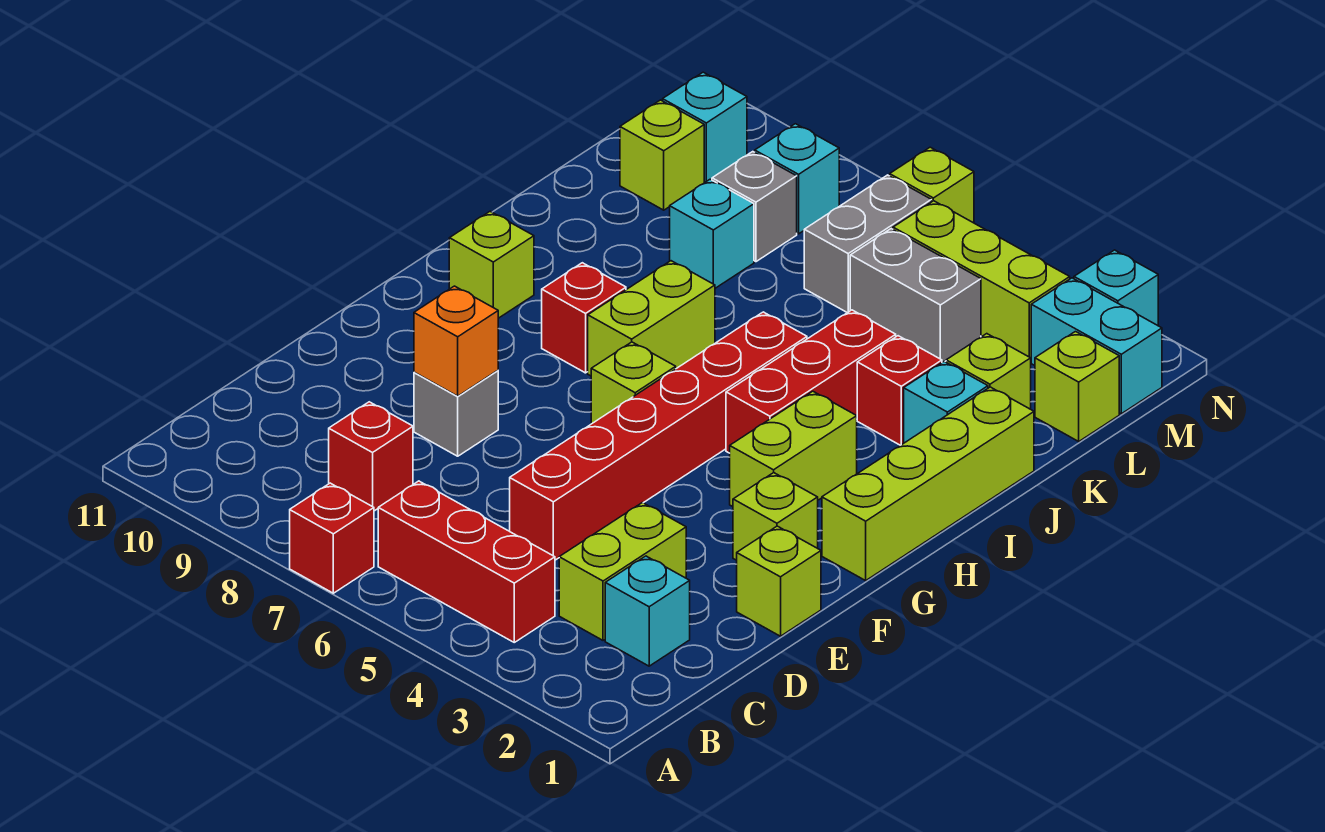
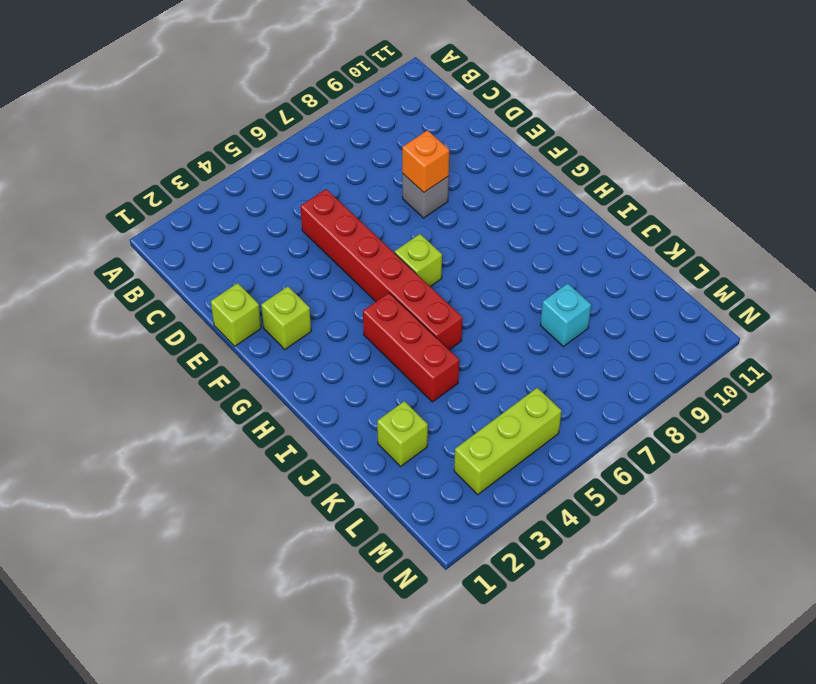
none -> red brick A7 level 1
none -> red brick B4:B6 level 1
none -> cyan brick C2 level 1
none -> lime brick C3:D3 level 1

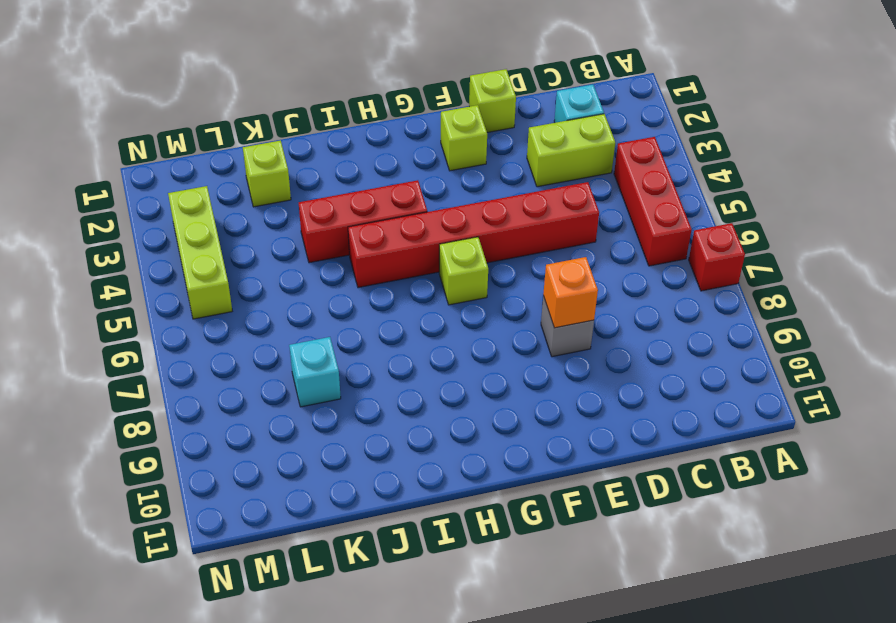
none -> red brick C8 level 1
none -> lime brick G1:J1 level 1
none -> lime brick G3:H3 level 1
none -> lime brick H7:I7 level 1

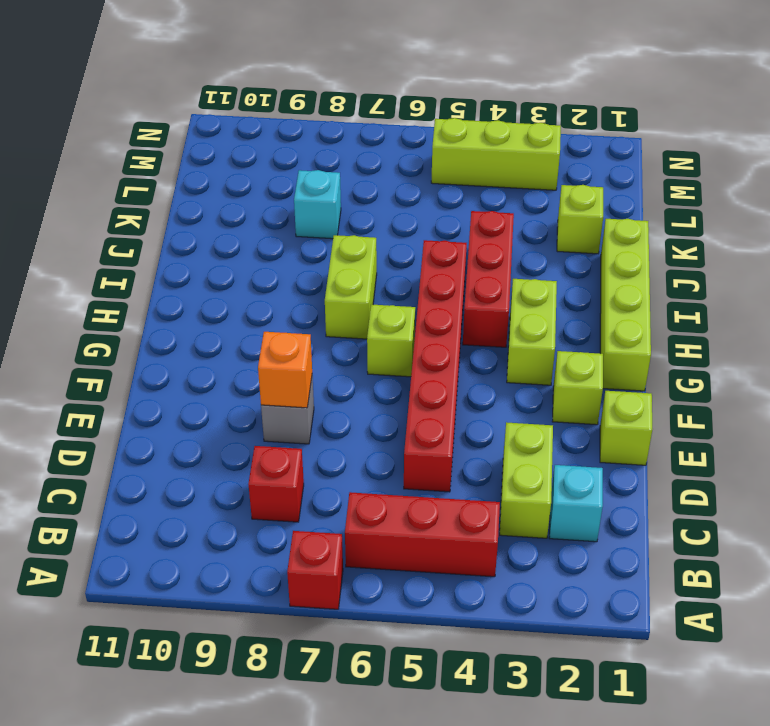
none -> red brick H8 level 1
none -> lime brick H10 level 1
none -> cyan brick J2 level 1
none -> red brick J3 level 1

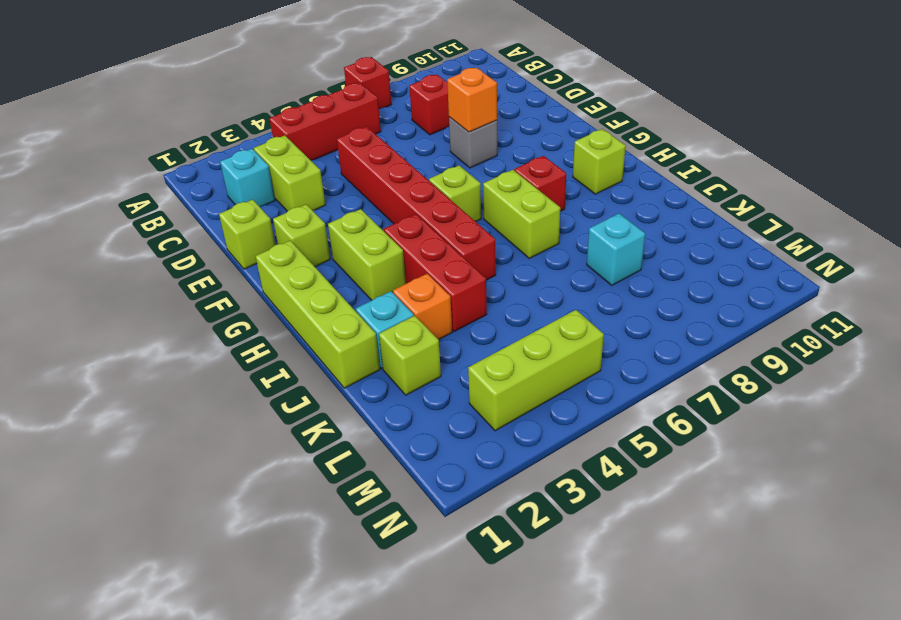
orange brick J3 level 1 -> red brick J3 level 1
none -> lime brick L1 level 1
none -> grey brick L4:L5 level 1
none -> grey brick L6:M6 level 1
none -> grey brick L8 level 1

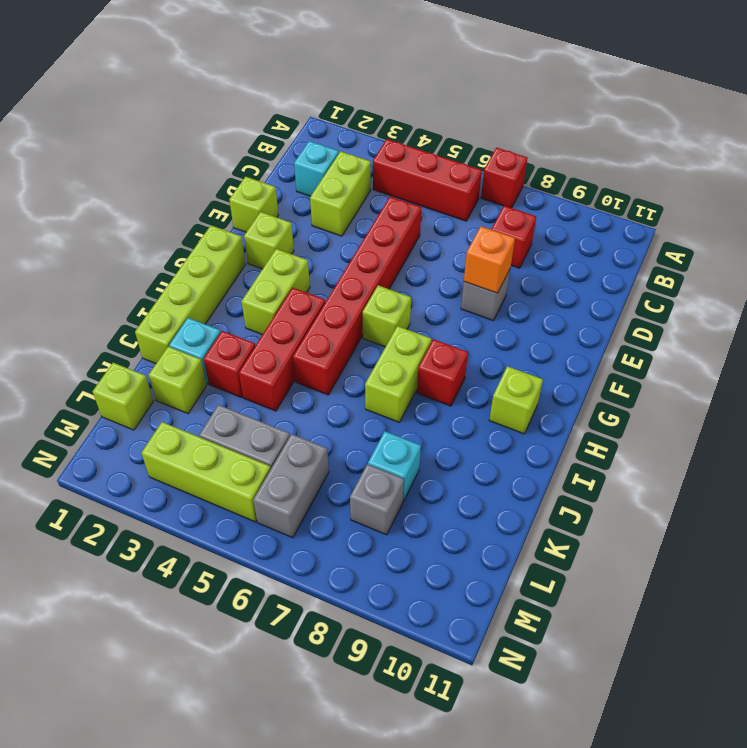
none -> lime brick L10 level 1
none -> cyan brick M1:M2 level 1
none -> cyan brick M8 level 1
none -> cyan brick M10 level 1

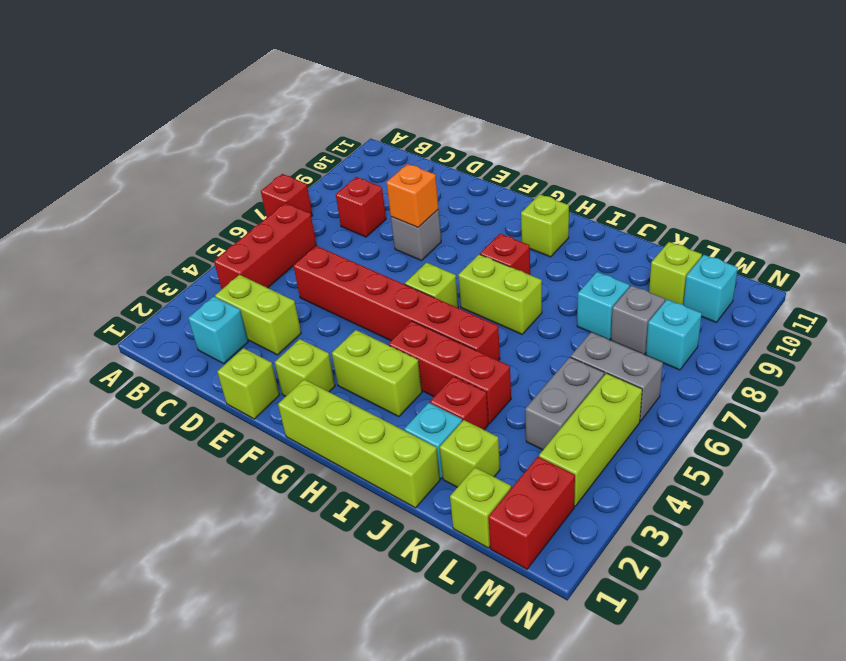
red brick M1:M2 level 1 -> cyan brick M1:M2 level 1
none -> cyan brick N2 level 1
none -> lime brick N6 level 1

